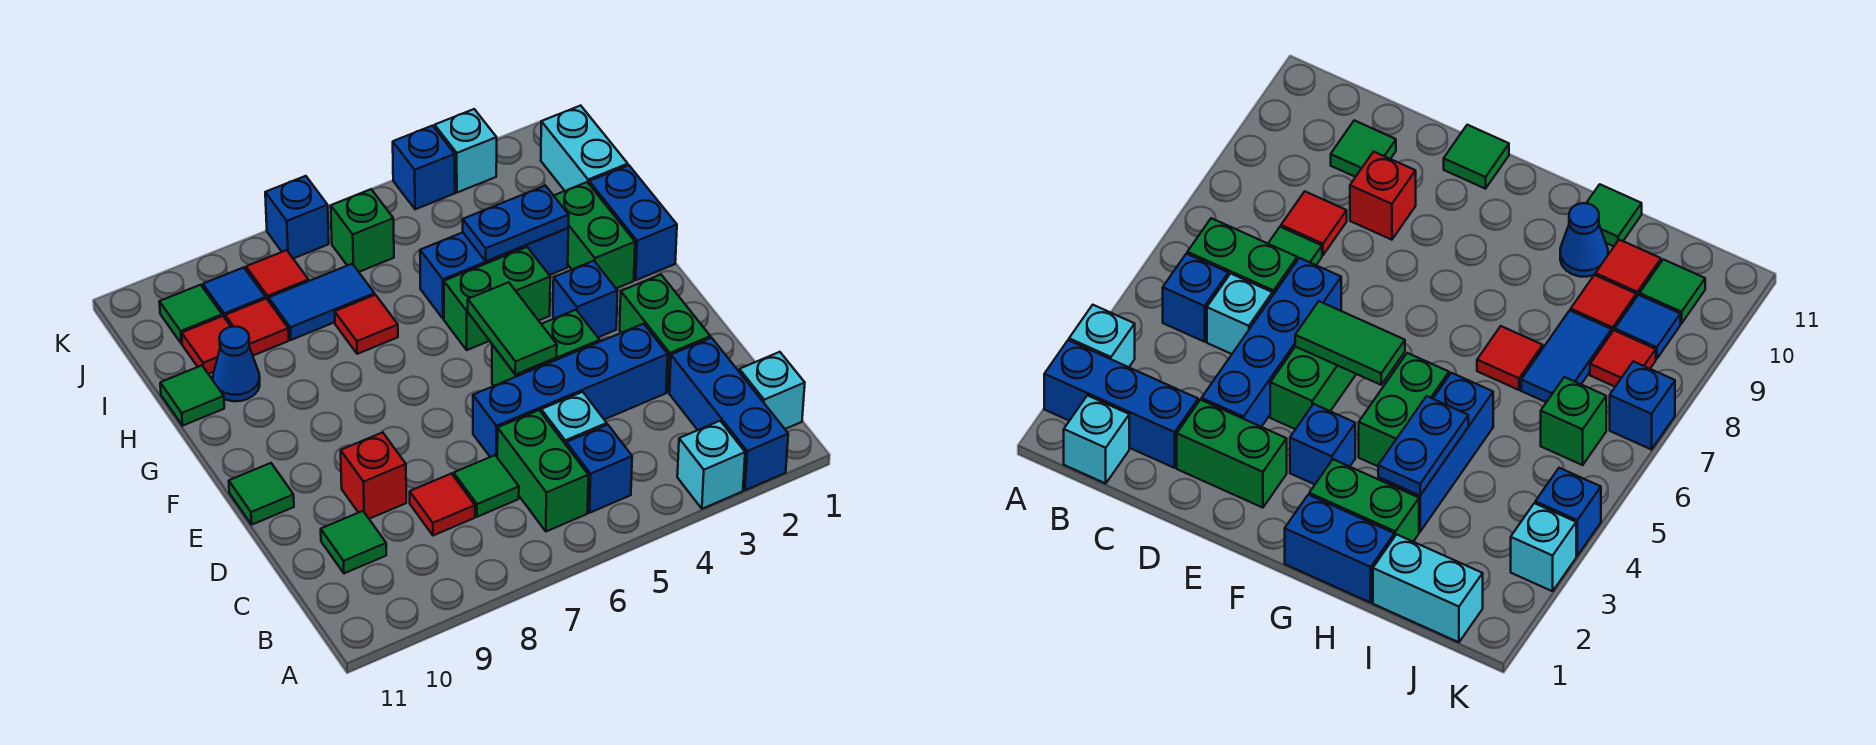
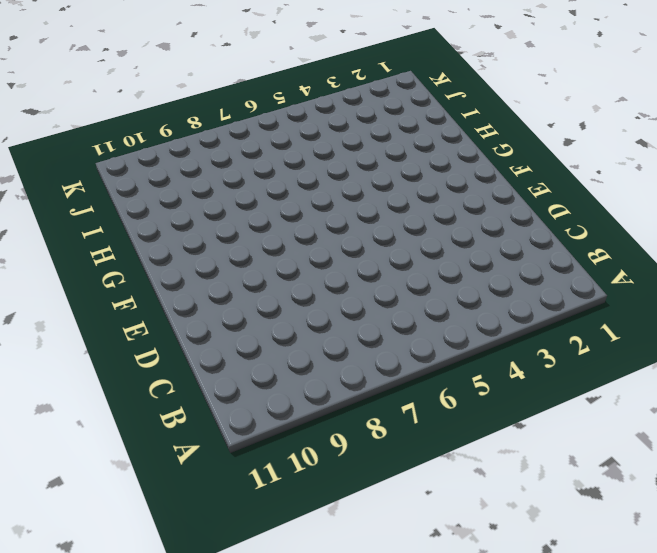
none -> blue brick A2:C2 level 1
none -> cyan brick A3 level 1
none -> cyan brick B1 level 1
none -> blue brick B5 level 1

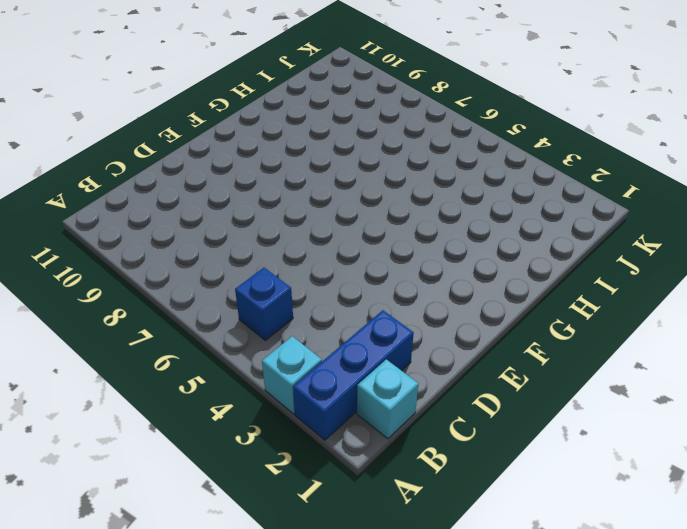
none -> green brick B6:C6 level 1
none -> cyan brick C5 level 1
none -> green tile C7 level 1
none -> red tile C8 level 1

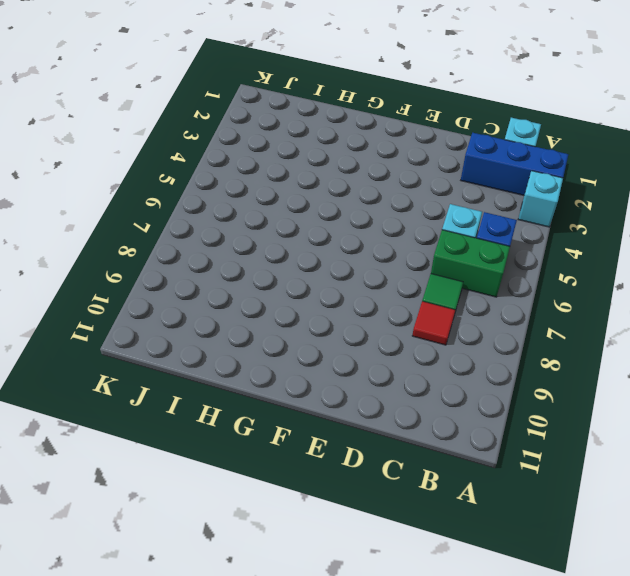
none -> green tile C10 level 1
none -> green brick D2:E2 level 1
none -> blue brick D3:D6 level 1
none -> red brick D9 level 1

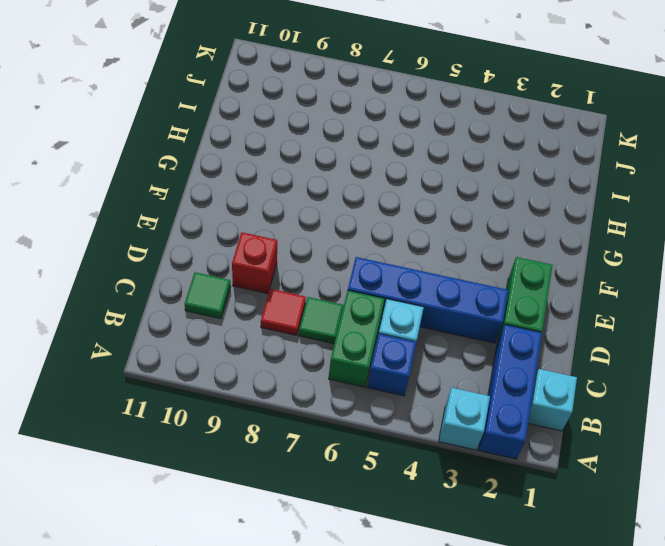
none -> green brick E4:E5 level 1
none -> green tile E11 level 1
none -> blue brick F3 level 1
none -> blue brick G1:H1 level 1

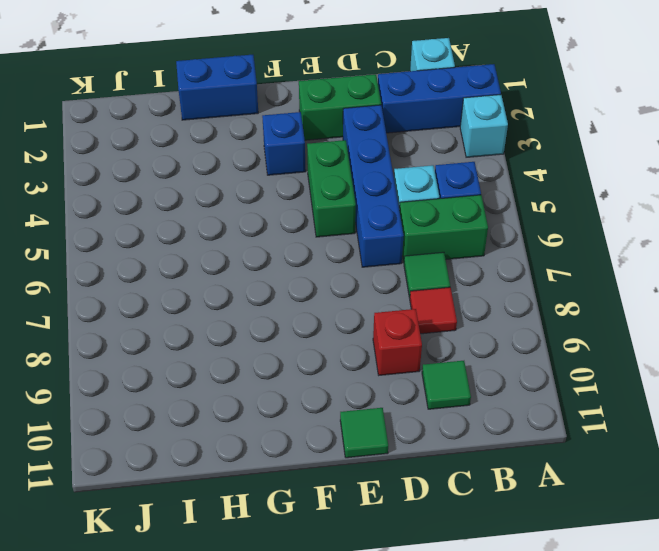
none -> green brick G2:H2 level 1
none -> green brick G4:G5 level 1
none -> blue brick H3:H5 level 1
none -> red tile H7 level 1

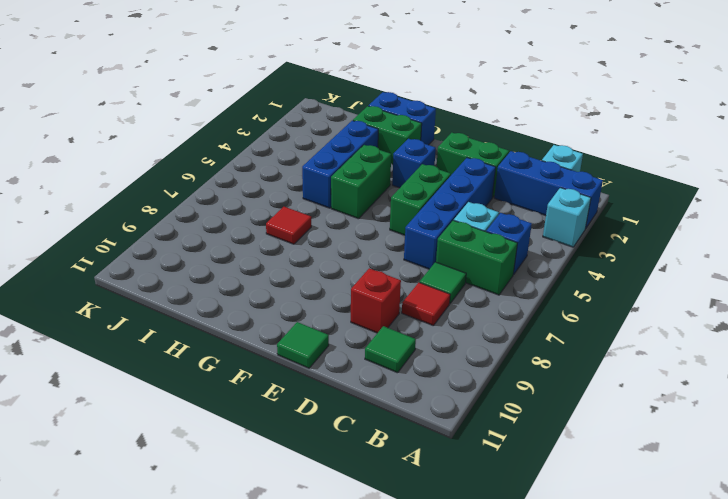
none -> blue cone H10 level 1
none -> green tile H11 level 1
none -> cyan brick I1:J1 level 1
none -> blue tile I7:I8 level 1

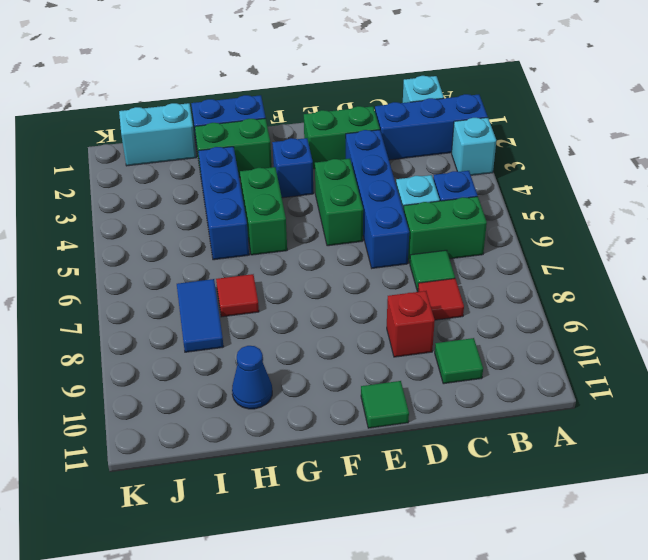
none -> green tile H11 level 1
none -> red tile I9 level 1
none -> red tile I10 level 1
none -> green brick J6 level 1

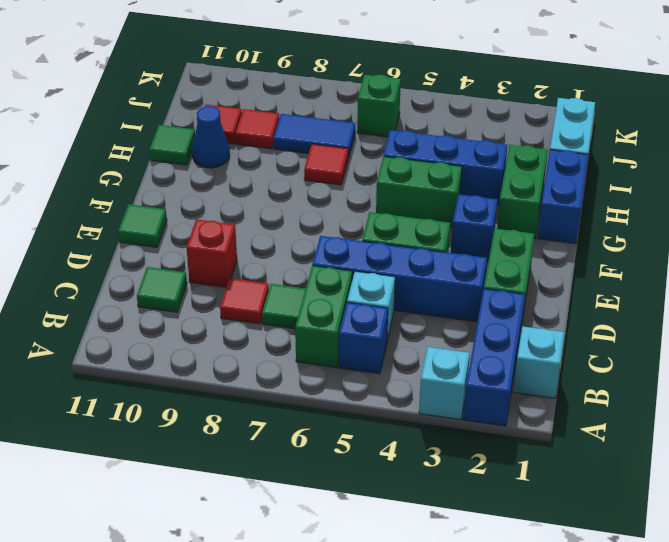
none -> red tile J8 level 1
none -> blue tile J9 level 1
none -> green tile J10 level 1
none -> cyan brick K3 level 1

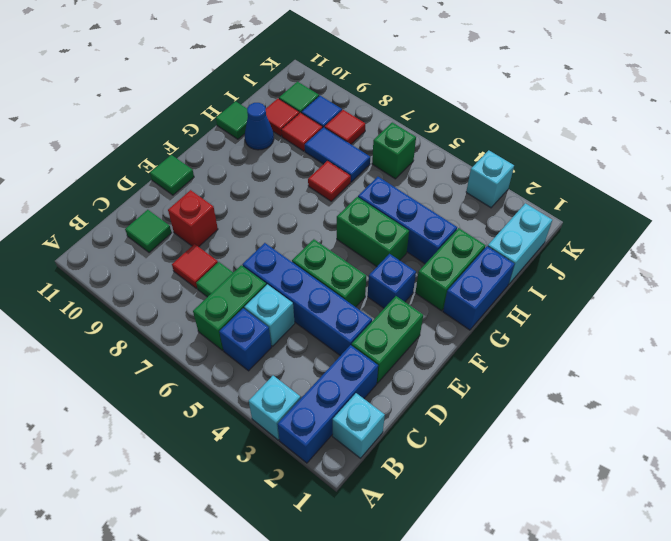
none -> blue brick K4 level 1
none -> blue brick K7 level 1
none -> green tile E5:F5 level 2
none -> blue plate H3:H4 level 2

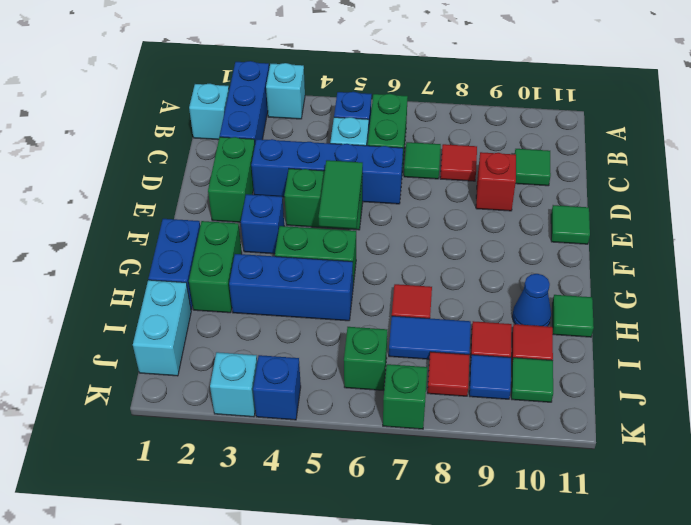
green brick K7 level 1 -> blue brick K7 level 1
none -> blue plate H3:H4 level 2

